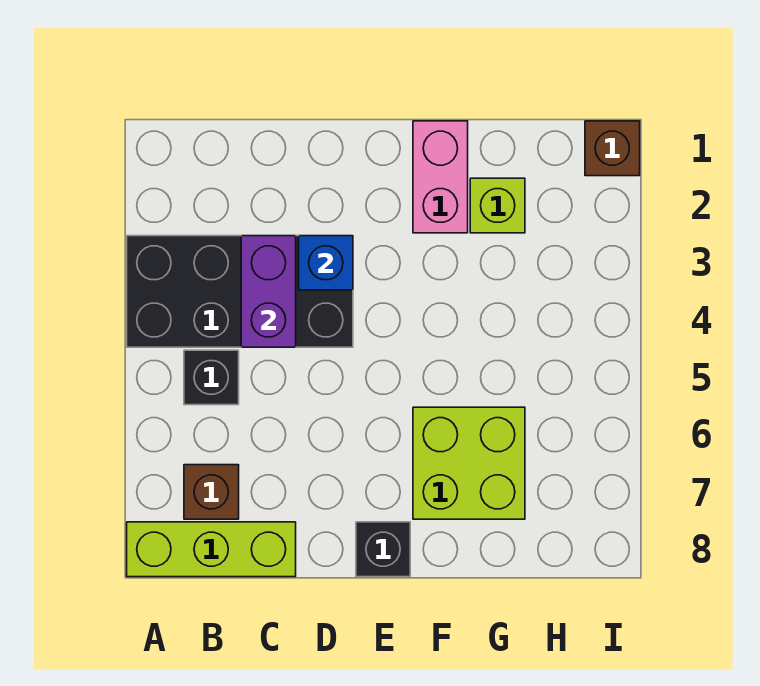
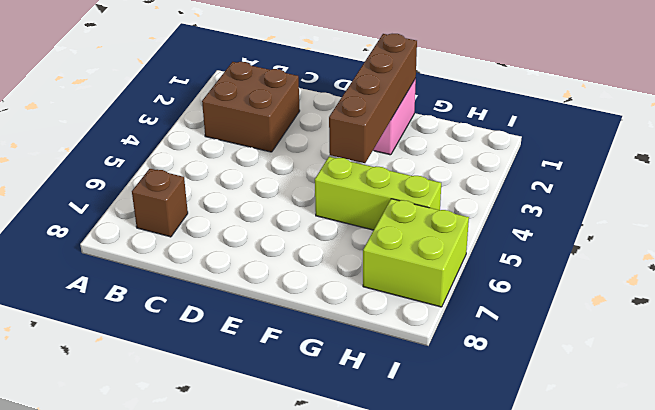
brown brick B2:C3 level 1 -> black brick A3:D4 level 1
brown brick F1:F4 level 2 -> none
lime brick F5:H5 level 1 -> lime brick A8:C8 level 1
lime brick H6:I7 level 1 -> lime brick F6:G7 level 1
none -> black brick B5 level 1
none -> black brick E8 level 1

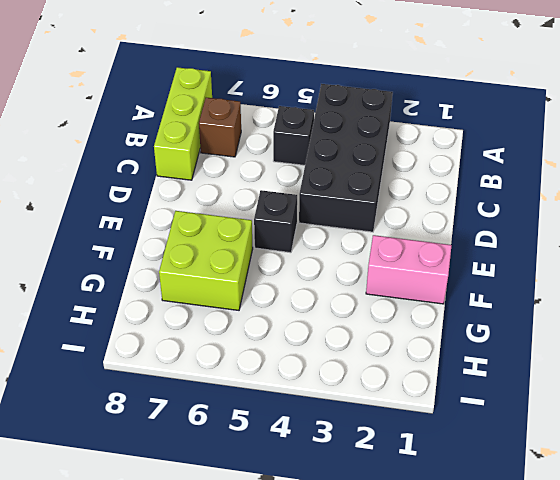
black brick E5 level 1 -> black brick E8 level 1
none -> lime brick G2 level 1
none -> brown brick I1 level 1

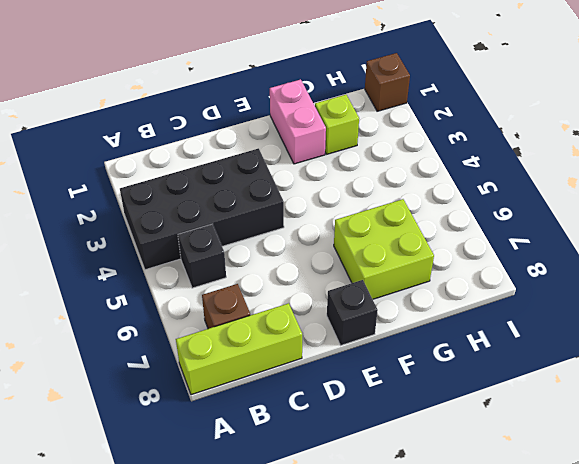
none -> purple brick C3:C4 level 2
none -> blue brick D3 level 2

